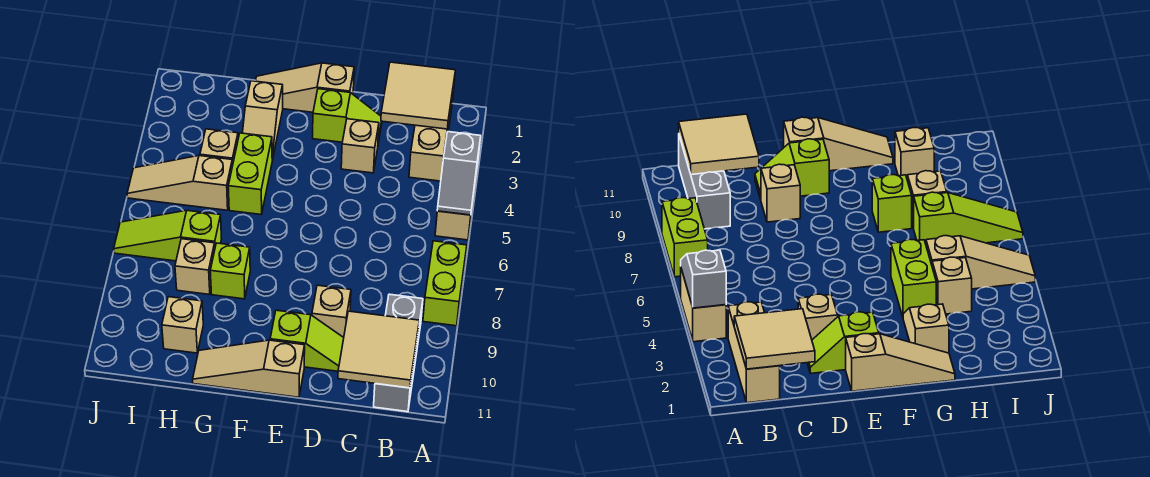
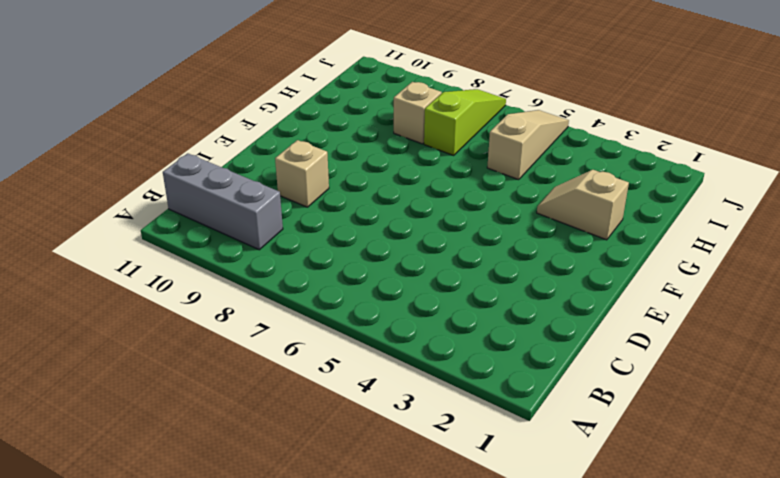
none -> tan brick A4:A5 level 1
none -> lime brick A7:A8 level 1
none -> tan brick B1:B3 level 1

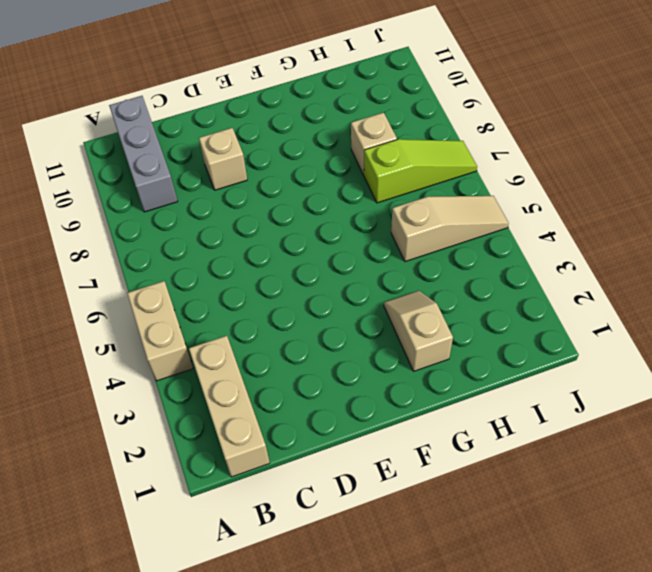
none -> lime brick A7:A8 level 1
none -> lime slope D2:E2 level 1 top E
none -> tan brick D3 level 1

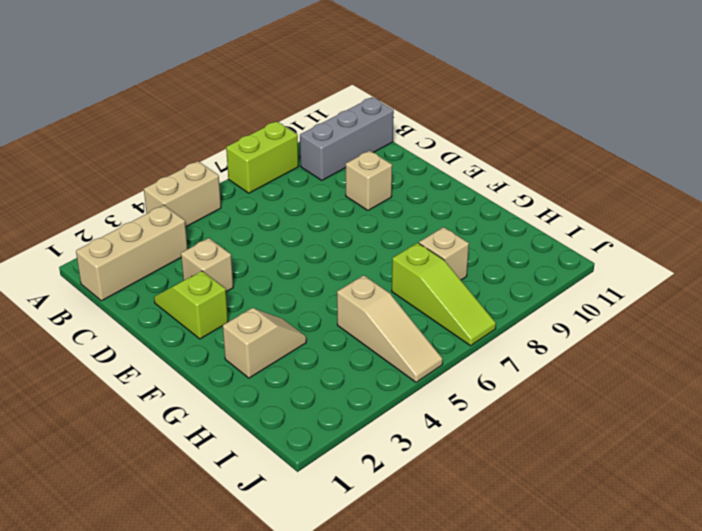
none -> lime slope D10:E10 level 1 top E
none -> tan slope E1:G1 level 1 top E
none -> tan slope E11:G11 level 1 top E

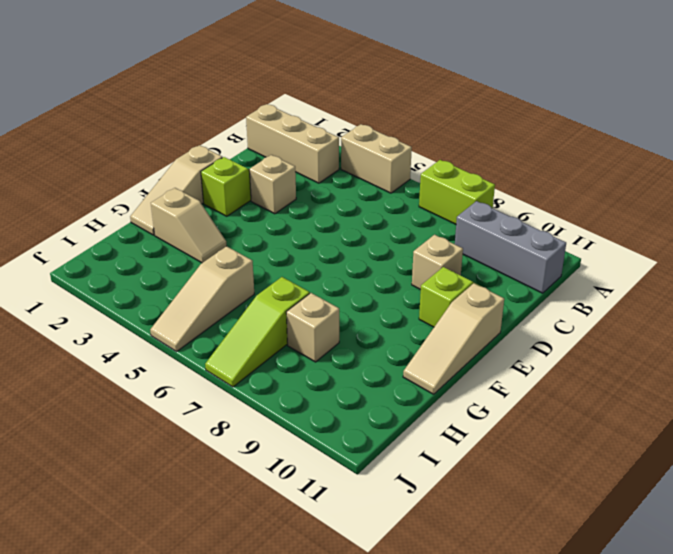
none -> lime brick G4:G5 level 1
none -> lime brick G8 level 1
none -> tan brick H4 level 1

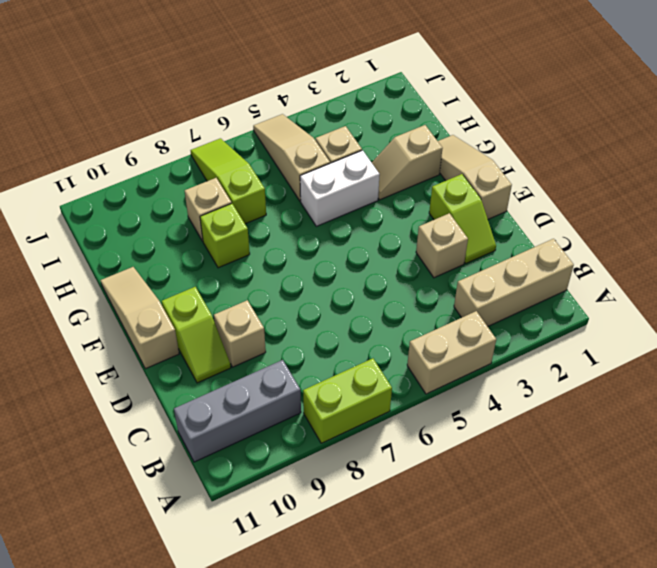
white brick G4:G5 level 1 -> lime brick G4:G5 level 1
none -> tan brick H10 level 1
none -> grey slope A4:A5 level 2 top 4
none -> tan tile B1:C2 level 2

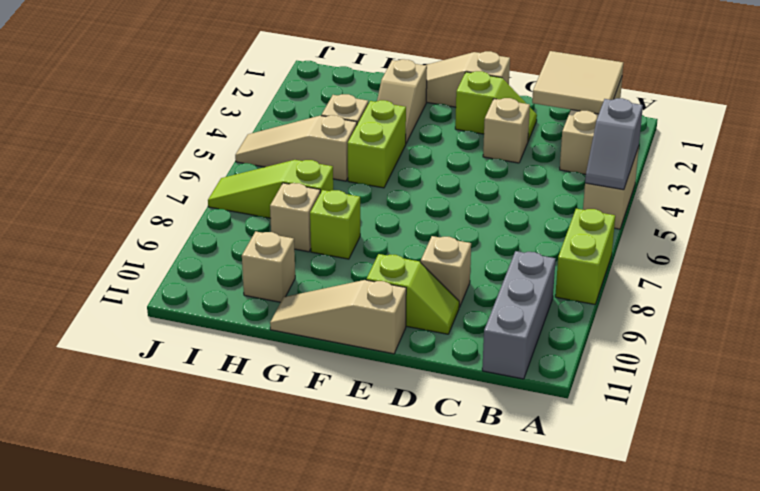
none -> tan tile B10:C11 level 2

